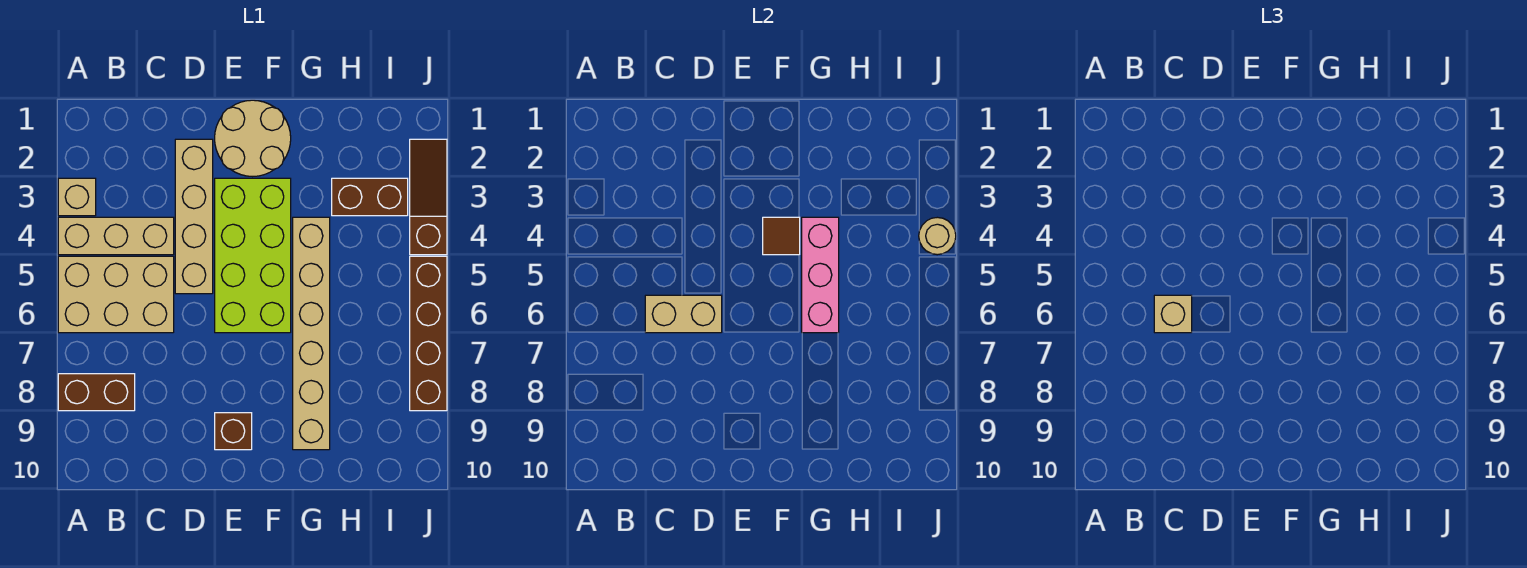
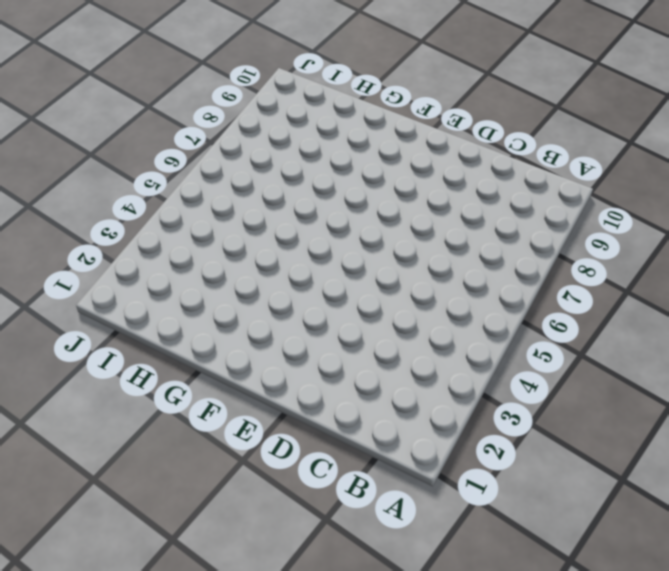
none -> tan brick A3 level 1
none -> tan brick A4:C4 level 1
none -> tan brick A5:C6 level 1

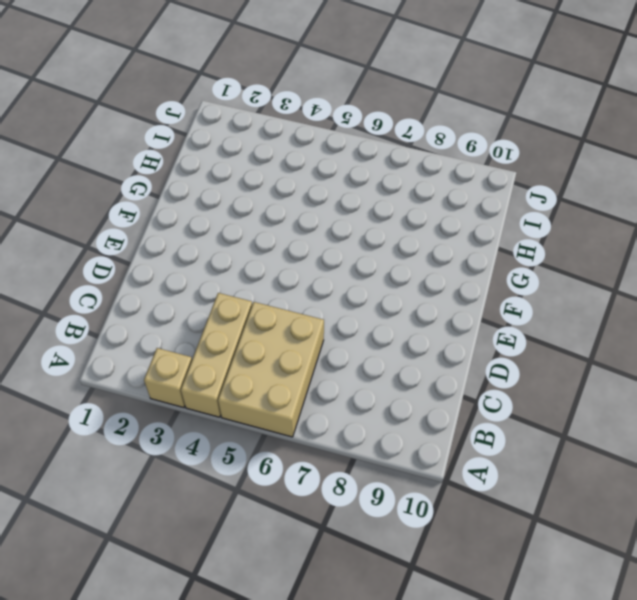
none -> brown brick A8:B8 level 1
none -> tan brick D2:D5 level 1
none -> tan round brick E1:F2 level 1

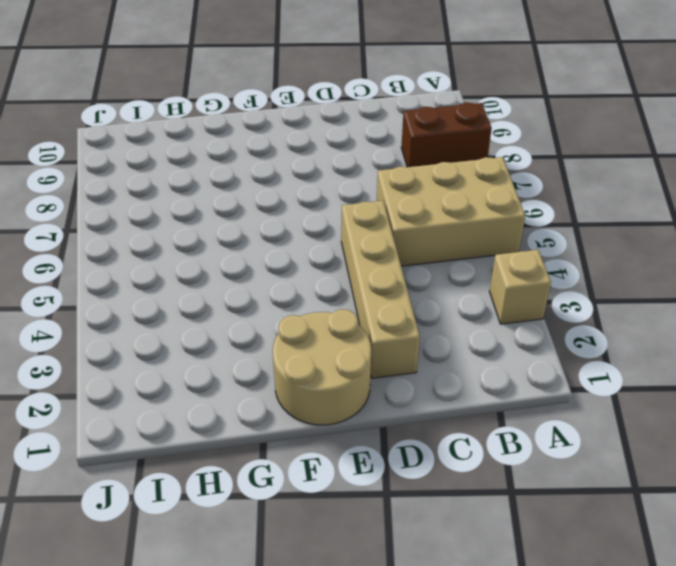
none -> tan brick A4:C4 level 1
none -> lime brick E3:F6 level 1
none -> brown brick E9 level 1

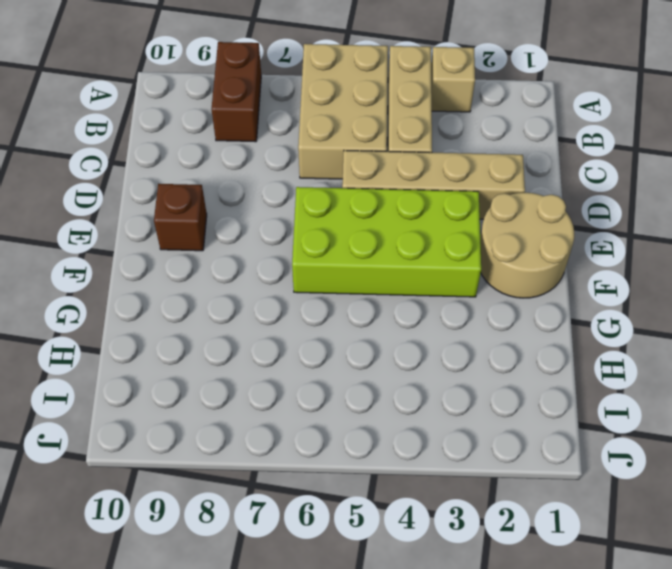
none -> tan brick G4:G9 level 1
none -> brown brick H3:I3 level 1
none -> brown slope J2:J4 level 1 top 4

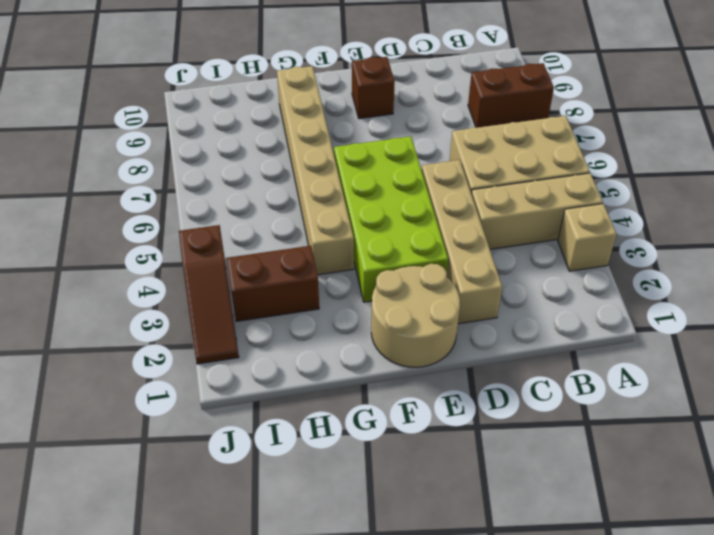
none -> brown brick J5:J8 level 1
none -> tan brick C6:D6 level 2
none -> brown tile F4 level 2

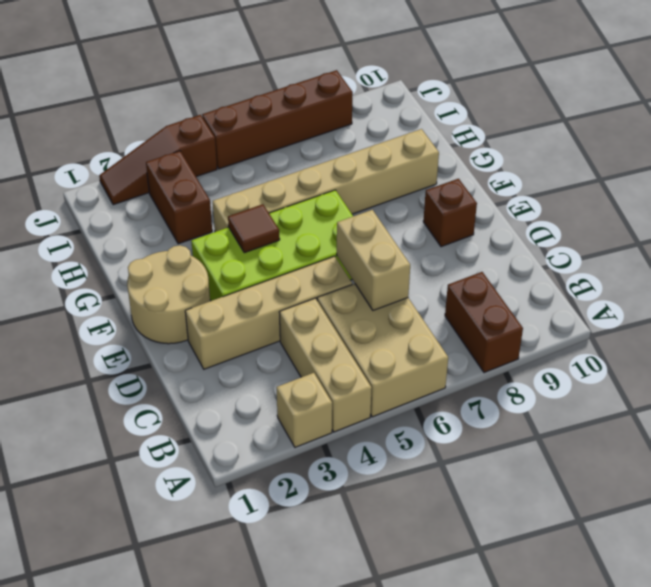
none -> pink brick G4:G6 level 2
none -> tan round brick J4 level 2
none -> tan brick C6 level 3

